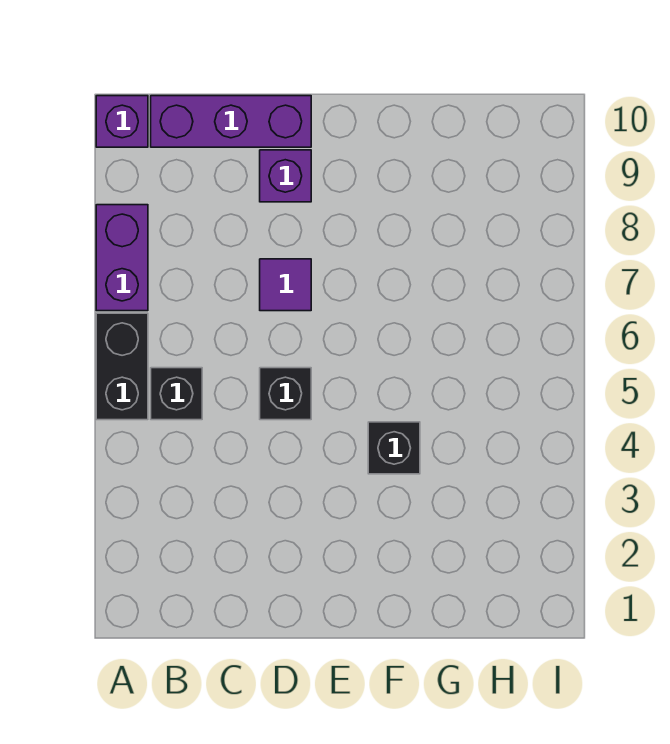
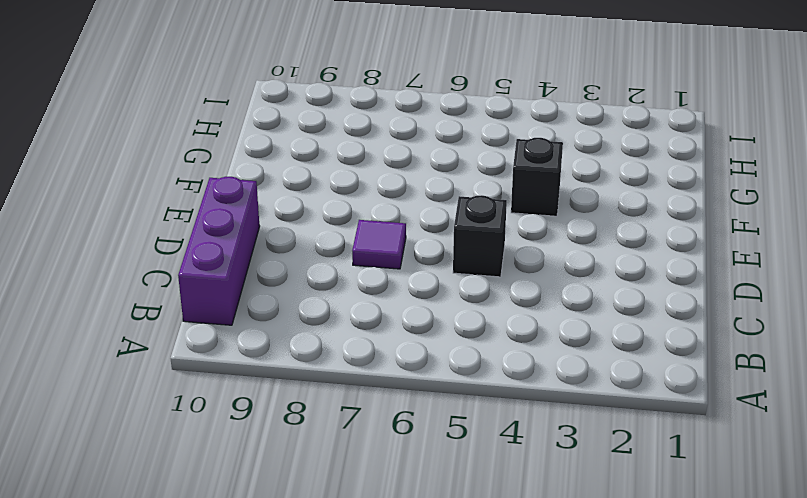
none -> black brick A5:A6 level 1
none -> purple brick A7:A8 level 1

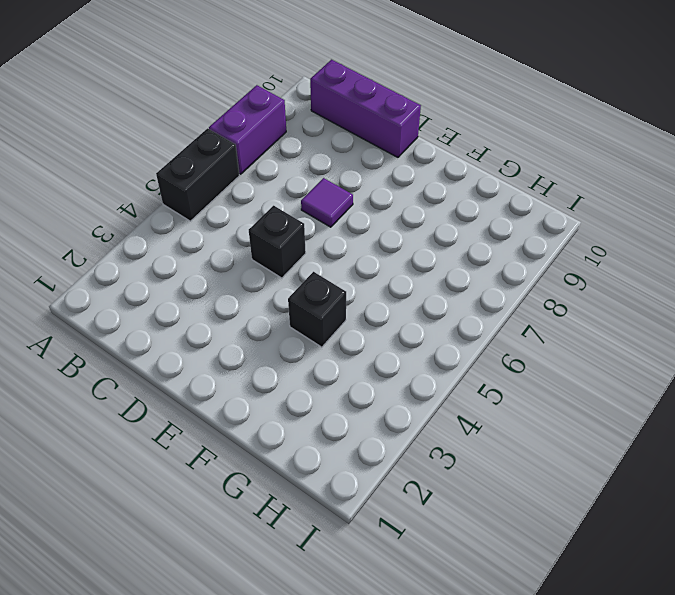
none -> purple brick A10 level 1
none -> black brick B5 level 1

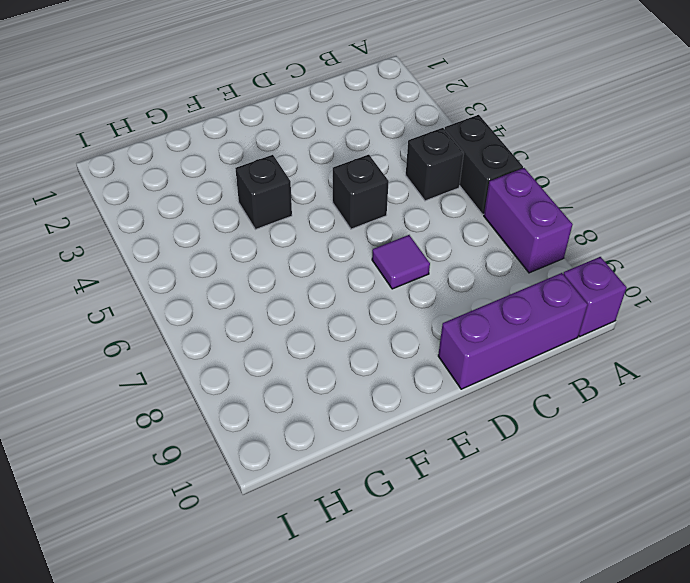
none -> purple brick D9 level 1

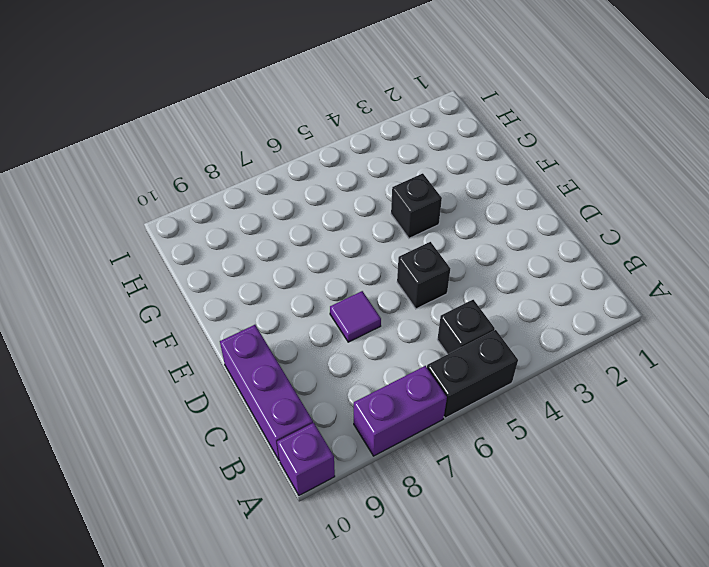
none -> purple brick D9 level 1

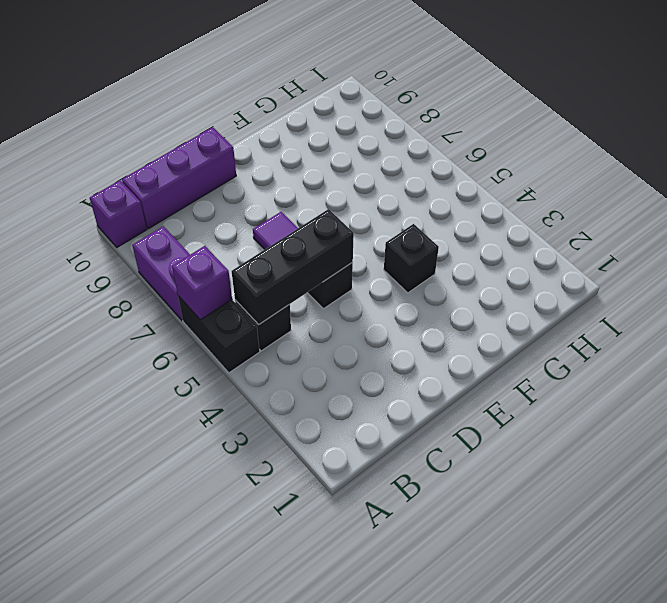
purple brick A6 level 2 -> purple brick D9 level 1
black brick B5:D5 level 2 -> none

